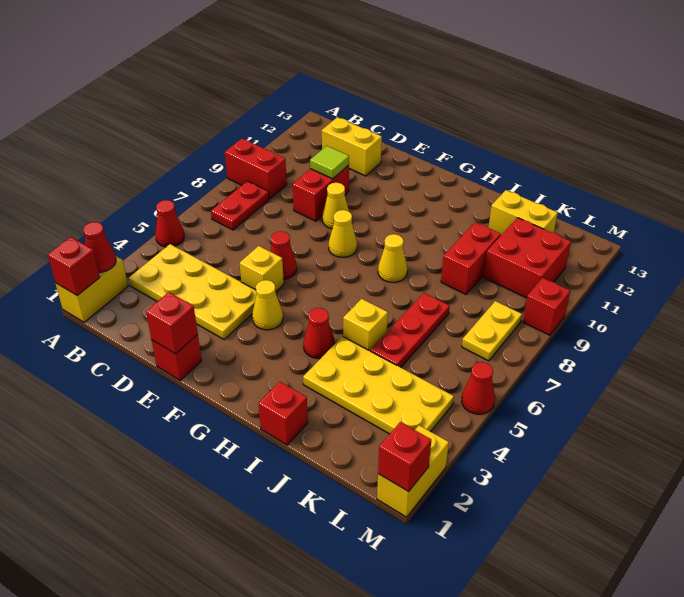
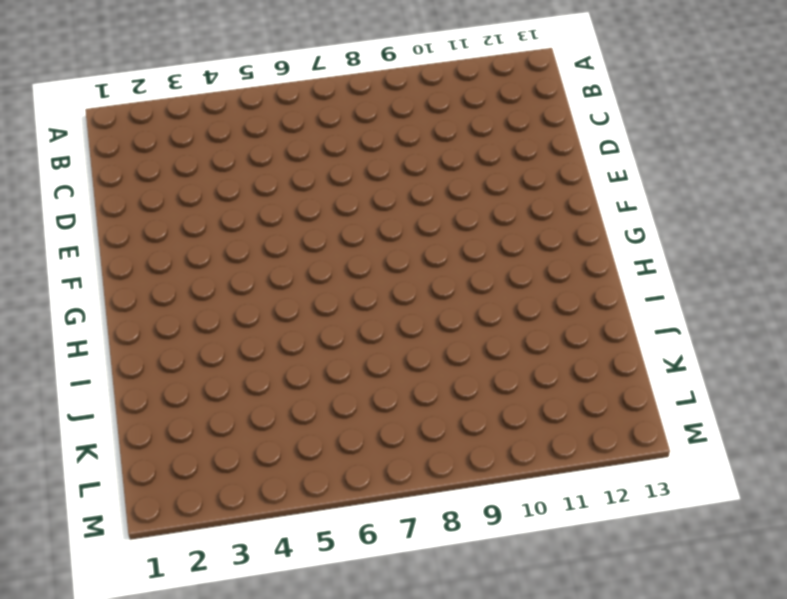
none -> yellow brick A1:A2 level 1
none -> red cone A5 level 1
none -> red brick A9:B9 level 1
none -> yellow plate B3:E4 level 1

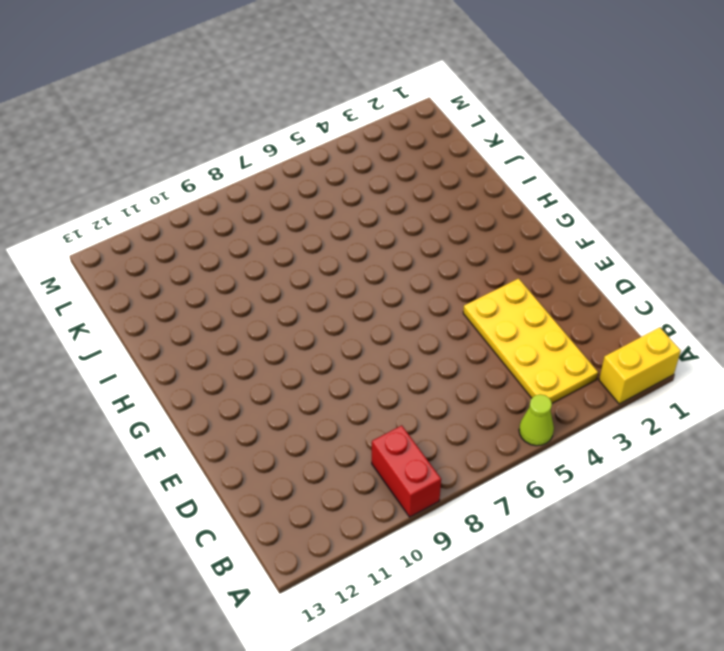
lime cone A5 level 1 -> red cone A5 level 1
none -> red plate B7:B8 level 1
none -> yellow brick C12:D12 level 1
none -> red brick D9:D10 level 1
none -> red brick E1 level 1

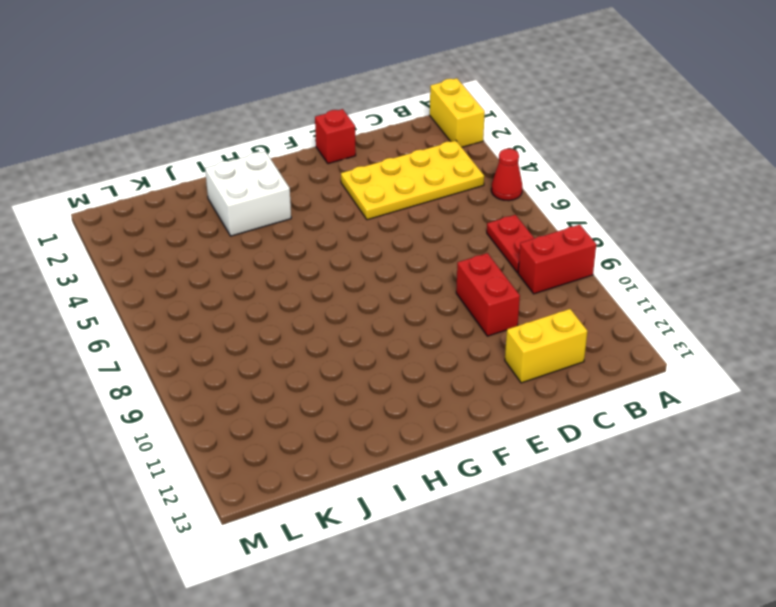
white brick H2:I3 level 1 -> yellow plate I3:L4 level 1
none -> yellow brick E5 level 1
none -> red cone E6 level 1
none -> yellow cone E9 level 1
none -> yellow cone F4 level 1

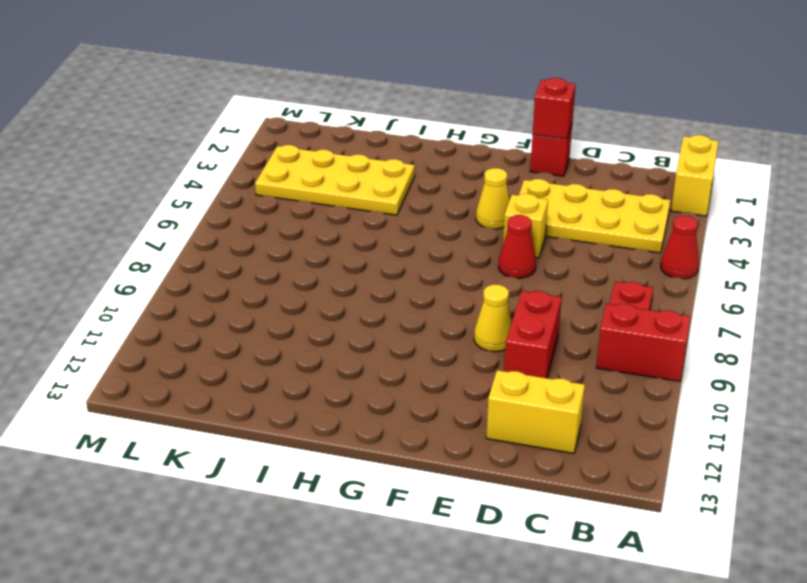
none -> yellow cone F8 level 1
none -> red cone H4 level 1
none -> yellow cone H8 level 1
none -> red brick I1 level 1

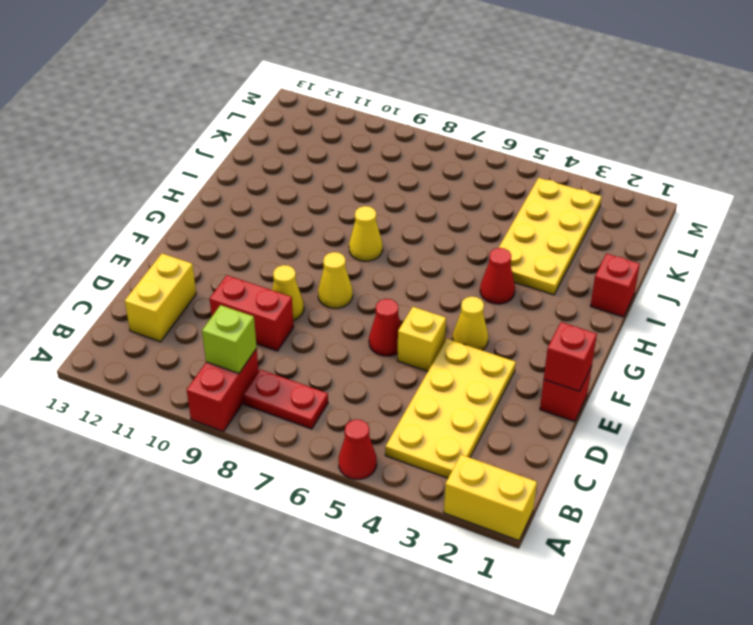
lime brick B9 level 2 -> none
none -> yellow brick I5 level 1
none -> red plate J5:J7 level 1
none -> red brick J9:J10 level 1
none -> yellow brick J12:K12 level 1

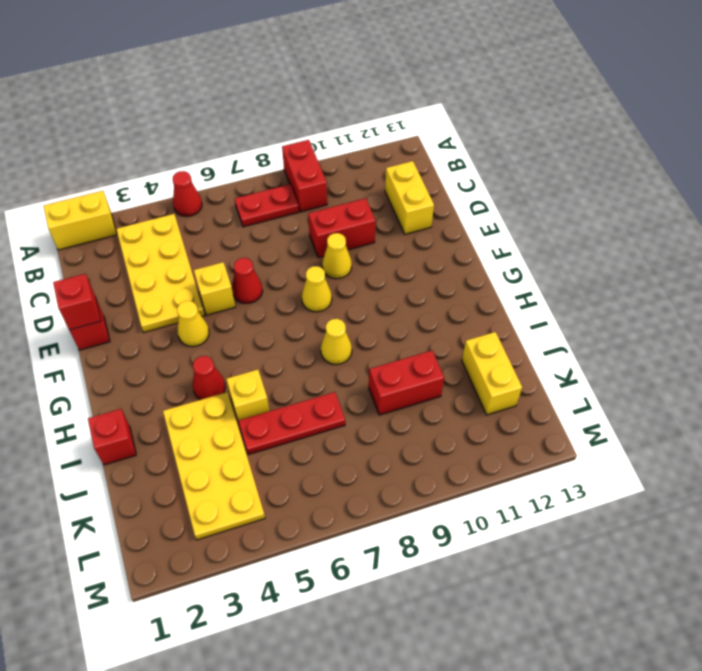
none -> red brick K10:L11 level 1
none -> yellow plate L7:L8 level 1
none -> yellow brick M1:M2 level 1
none -> red cone M5 level 1

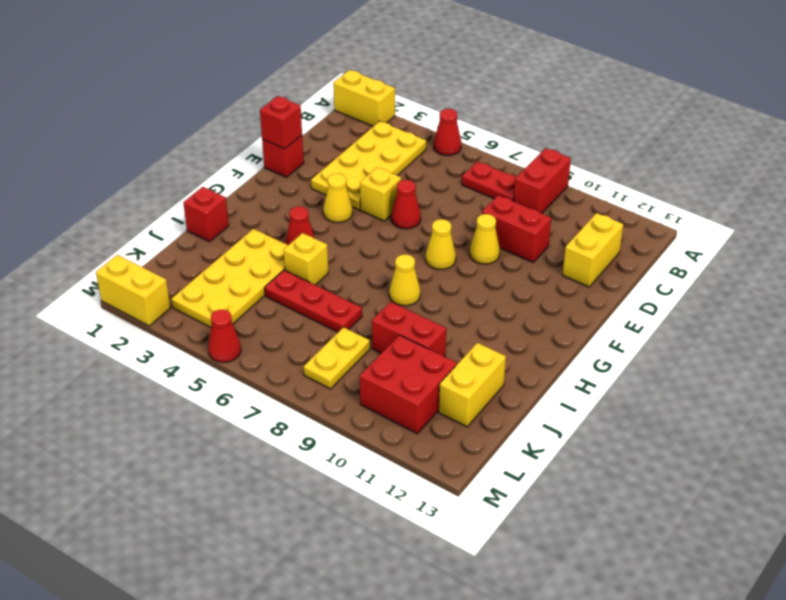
yellow plate K8:L8 level 1 -> yellow plate L7:L8 level 1
none -> red brick M9 level 1
none -> red brick A1 level 2
none -> red cone A2 level 2
none -> lime tile D10 level 2

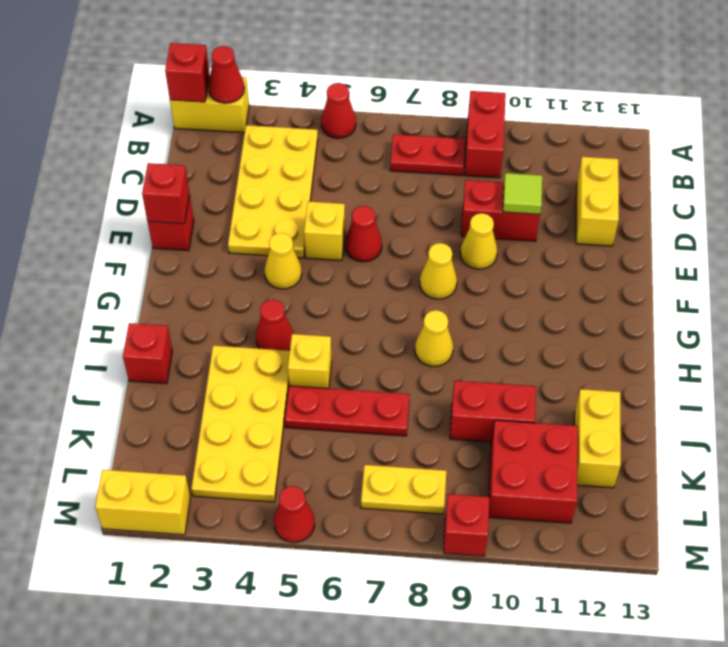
none -> red brick M1 level 2

